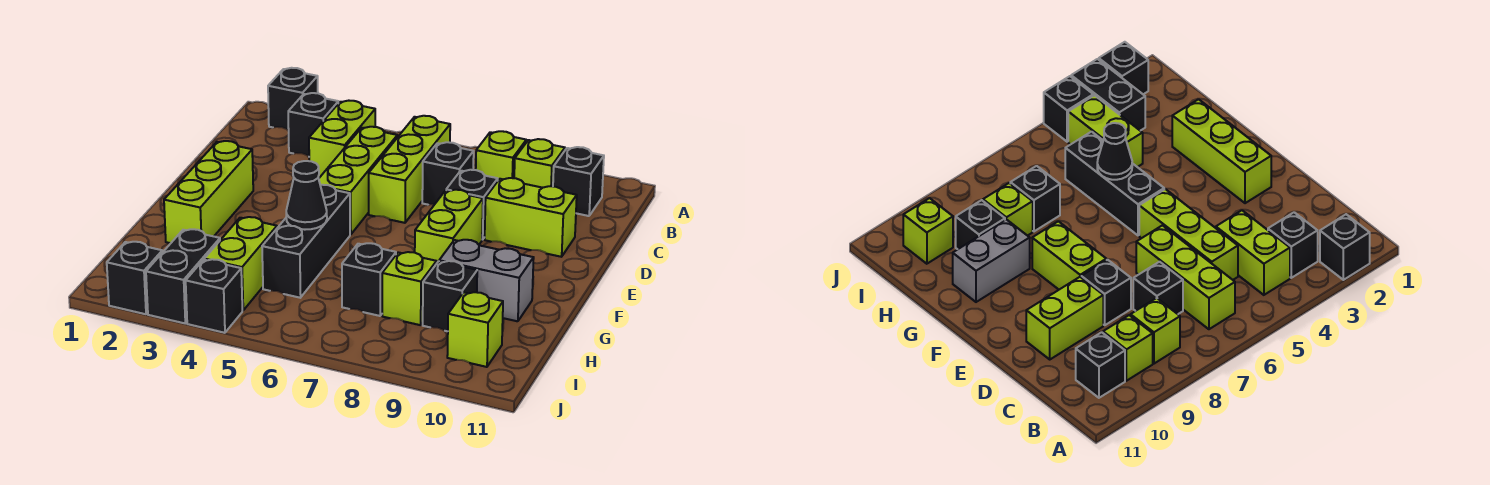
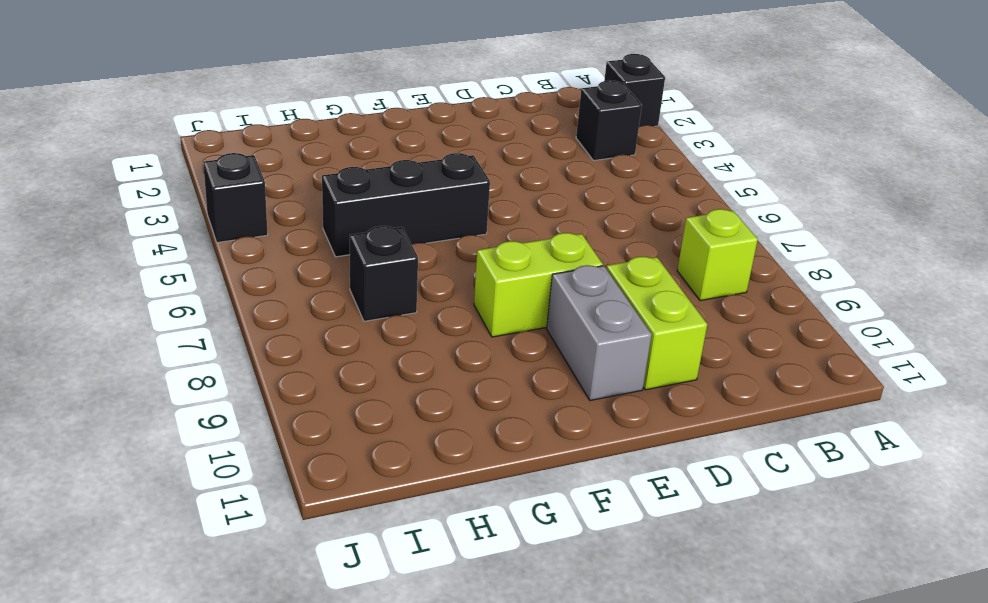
grey brick E9:E10 level 1 -> grey brick G9:G10 level 1
none -> lime brick B4:C4 level 1
none -> lime brick B6:D6 level 1
none -> lime brick B9 level 1

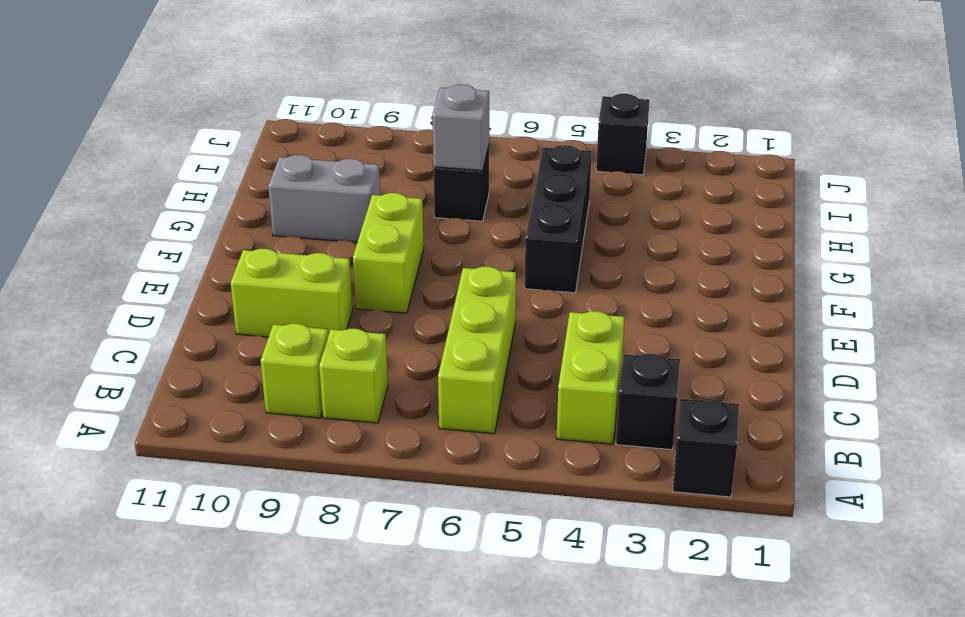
grey brick H7 level 2 -> none
none -> black brick B10 level 1
none -> lime brick C5:E5 level 1
none -> black brick C7 level 1

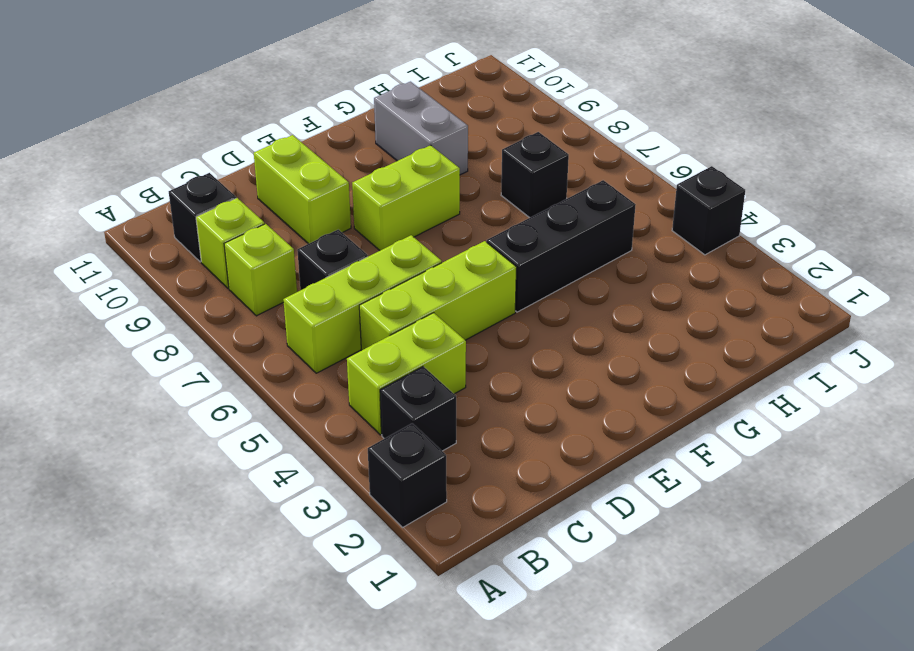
none -> black brick D8 level 1
none -> lime brick E2:G2 level 1
none -> lime brick H4:I4 level 1

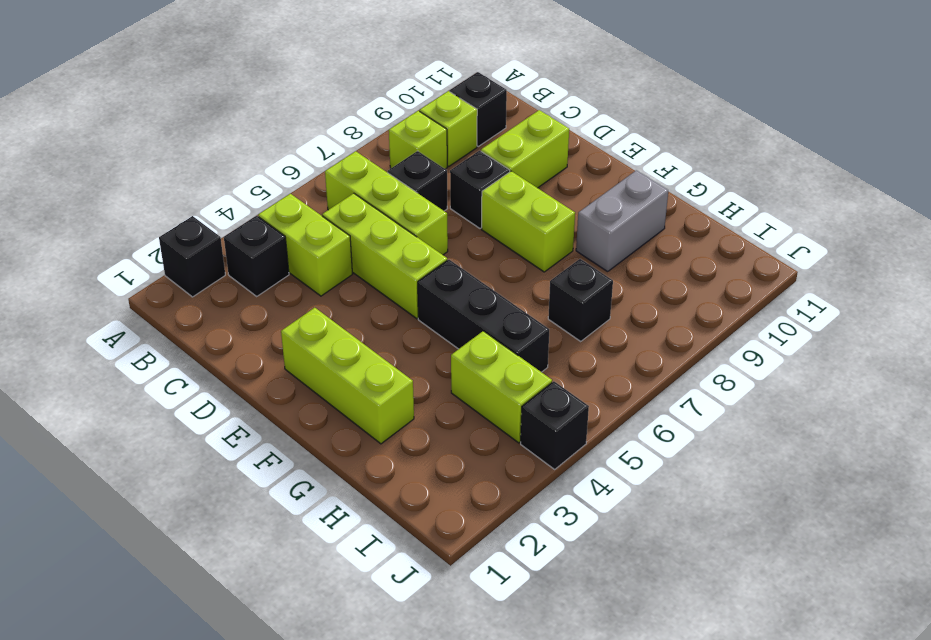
none -> lime brick H8 level 1
none -> black brick H9 level 1
none -> black brick I3:J3 level 1

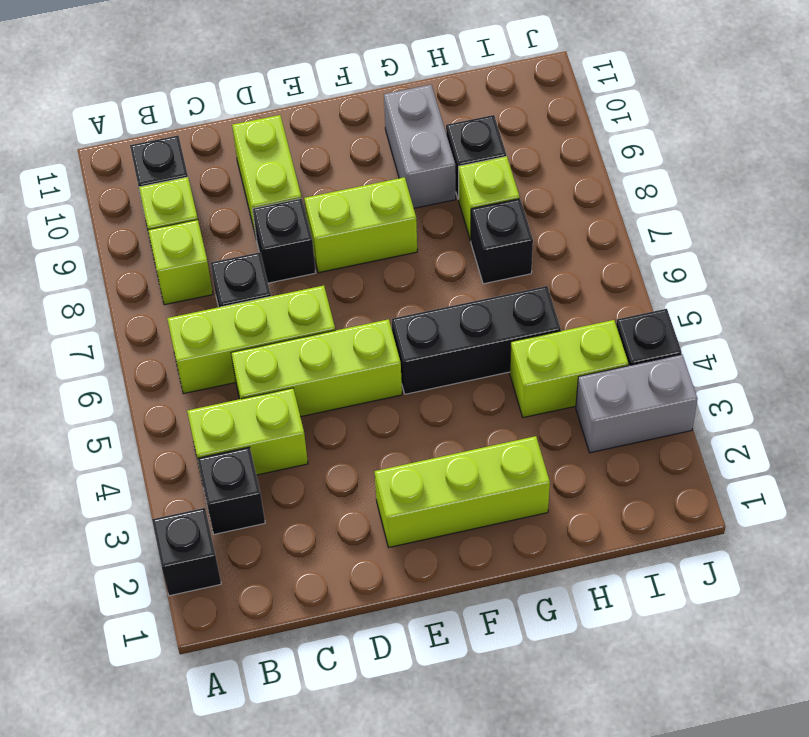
grey brick I3:J3 level 1 -> black brick I3:J3 level 1
none -> lime brick I10 level 1
none -> black brick J2 level 1
none -> black cone G5 level 2

